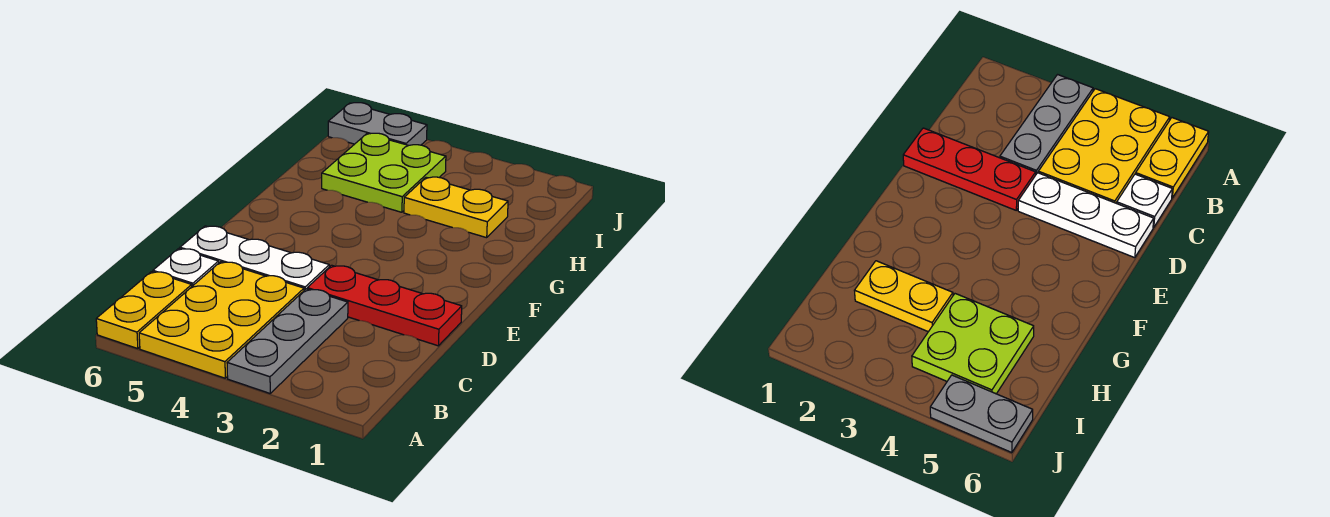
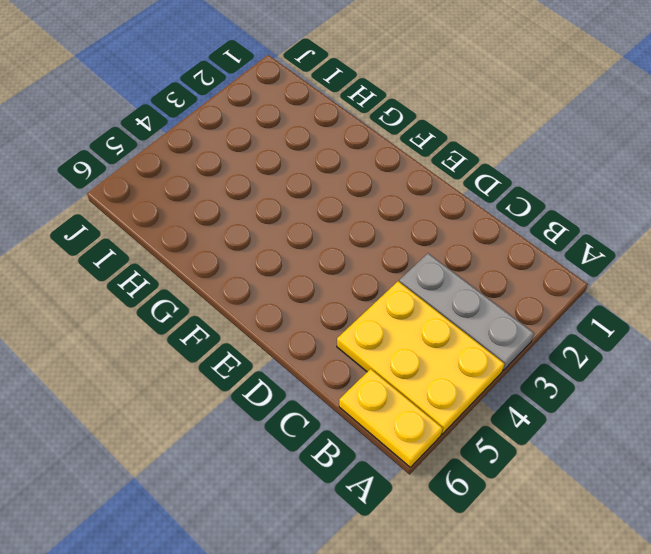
none -> white plate C6 level 1
none -> red plate D1:D3 level 1

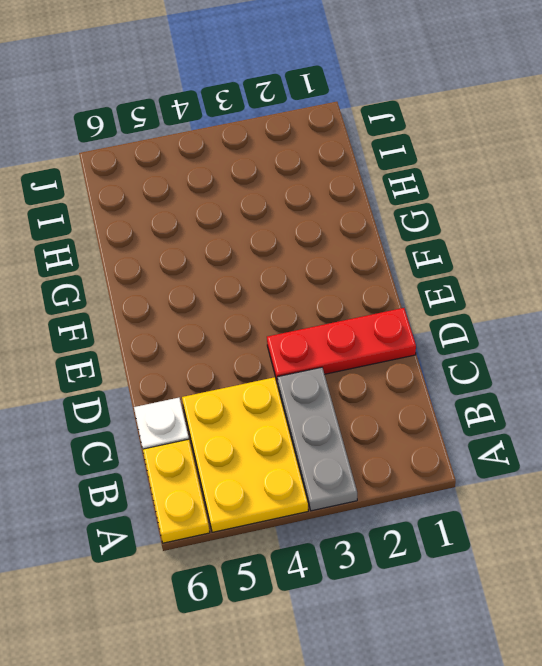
none -> white plate D4:D6 level 1
none -> yellow plate H2:H3 level 1

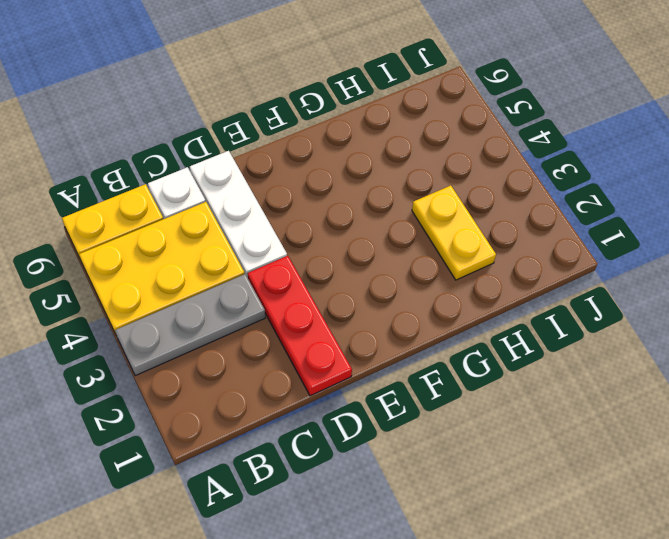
none -> lime plate H4:I5 level 1
none -> grey plate J5:J6 level 1

